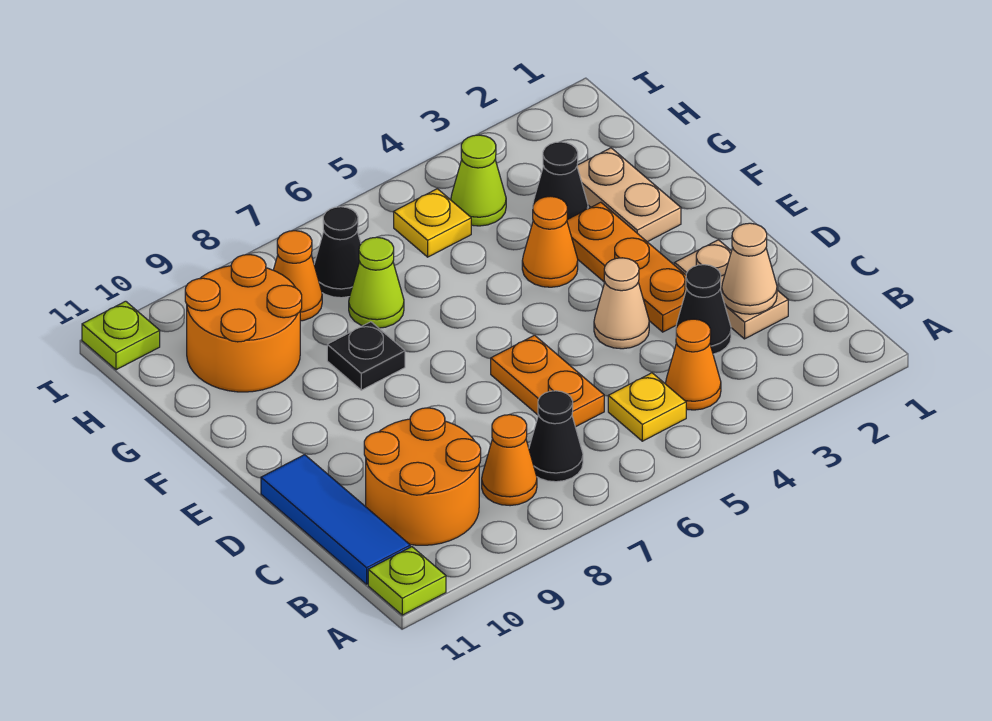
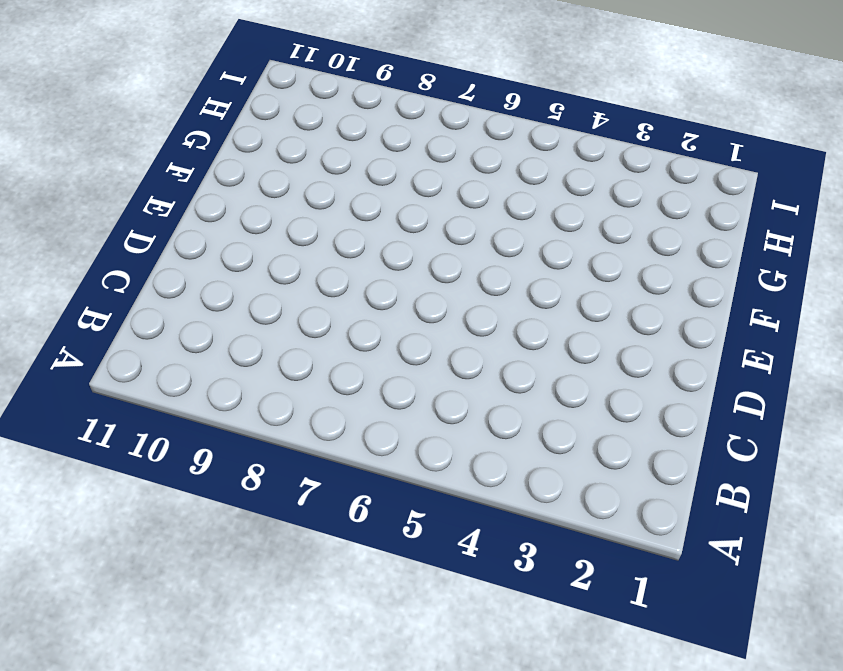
none -> lime plate A11 level 1
none -> orange cone B4 level 1
none -> yellow plate B5 level 1

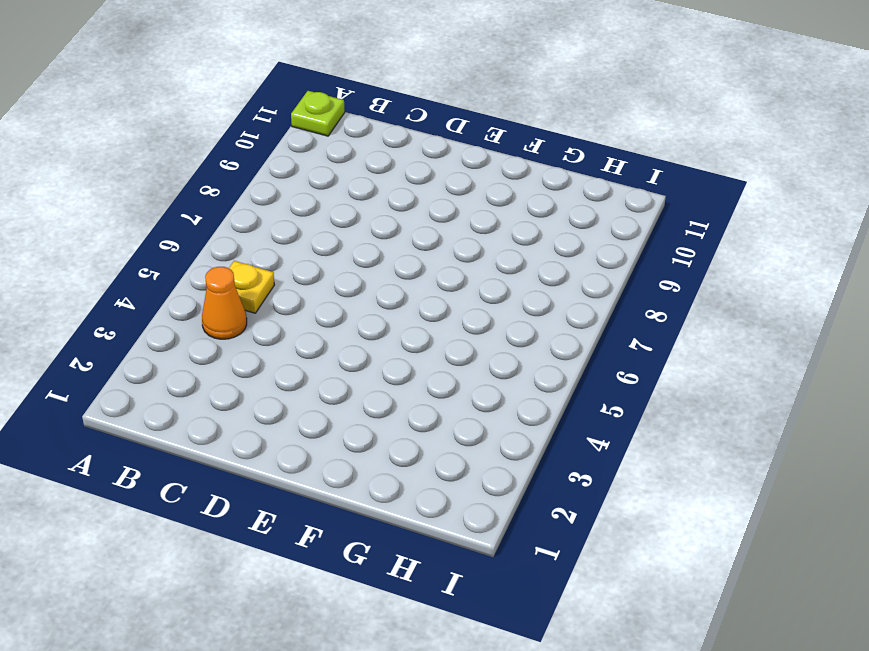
none -> black cone B7 level 1
none -> orange cone B8 level 1
none -> orange round brick B9:C10 level 1

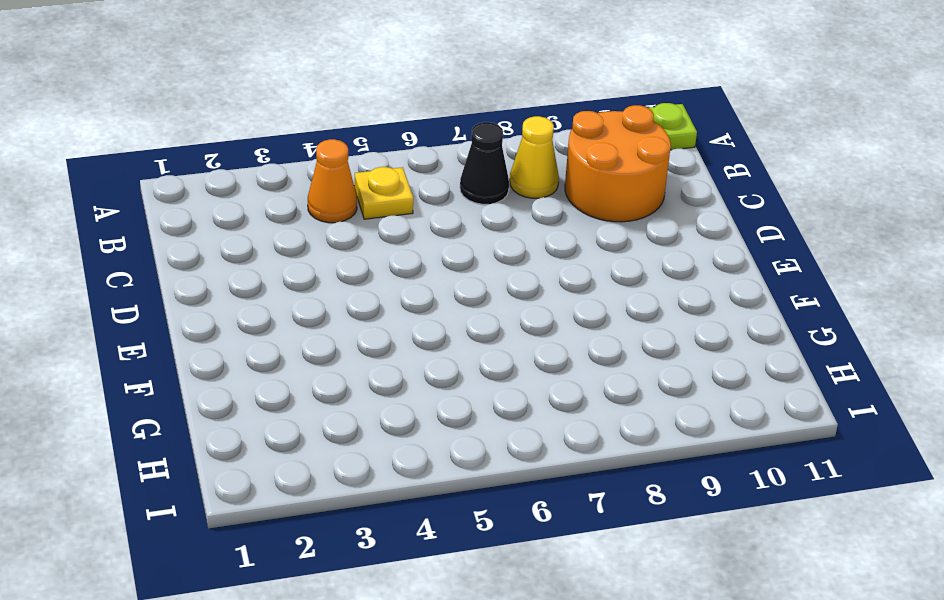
yellow cone B8 level 1 -> orange cone B8 level 1
none -> blue tile B11:D11 level 1
none -> tan plate C2:D2 level 1
none -> black cone C3 level 1

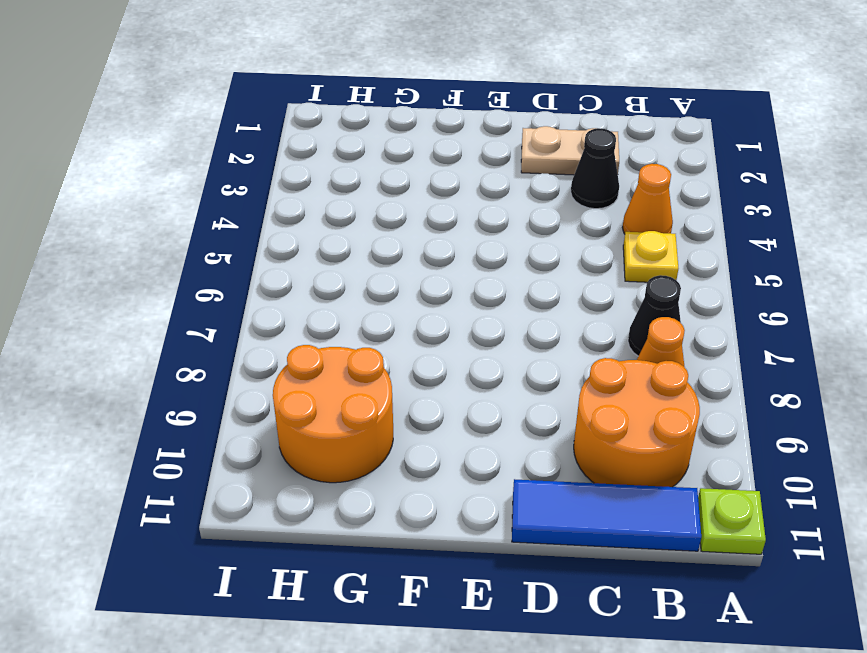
none -> orange plate C6:D6 level 1
none -> orange plate D3:F3 level 1
none -> tan cone D4 level 1

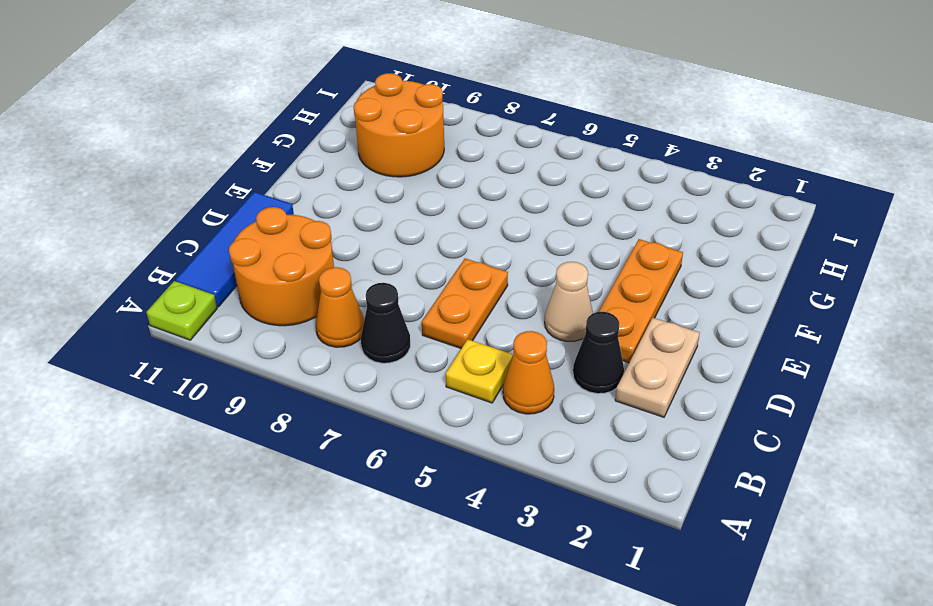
none -> tan plate F2:G2 level 1
none -> orange cone F4 level 1
none -> black plate F8 level 1

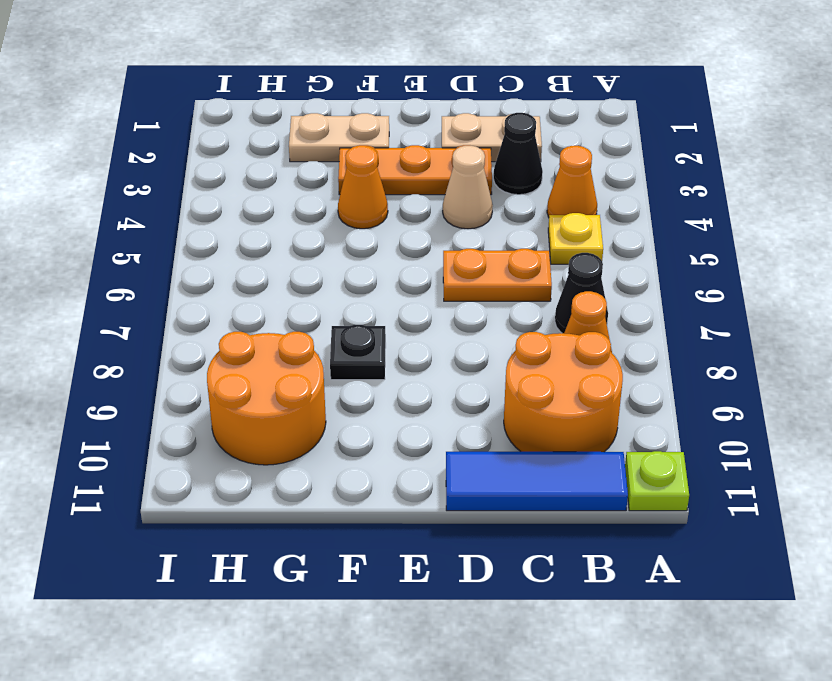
none -> black cone G3 level 1
none -> lime cone G7 level 1
none -> lime cone H4 level 1

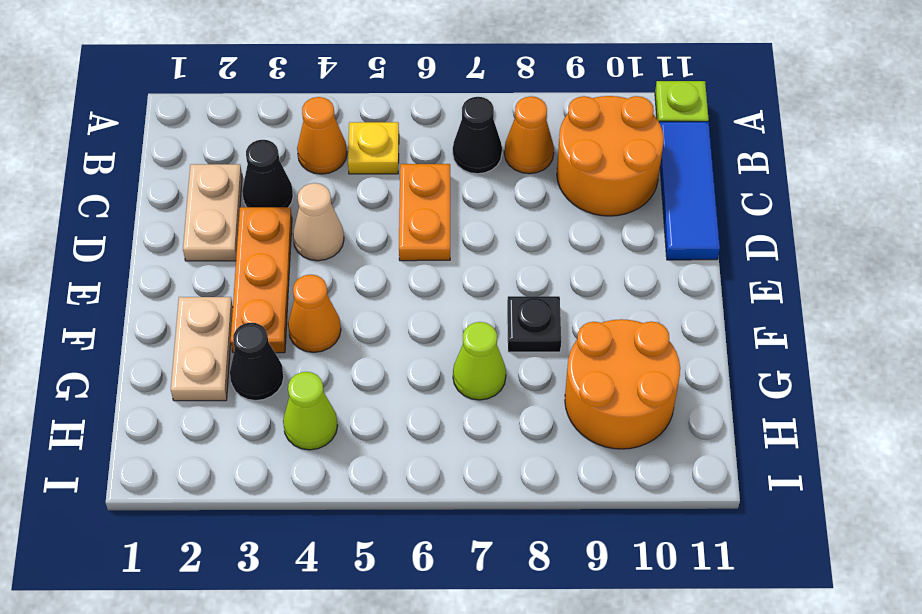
none -> yellow plate H5 level 1
none -> black cone H7 level 1
none -> orange cone H8 level 1

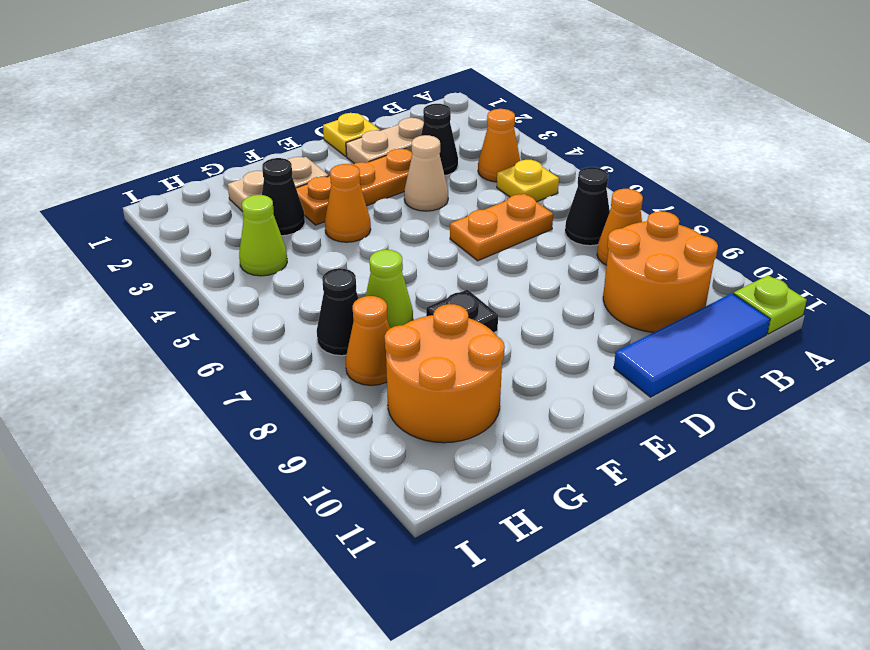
yellow plate D1 level 1 -> yellow plate H5 level 1
none -> lime plate I11 level 1
none -> tan cone C2 level 2

